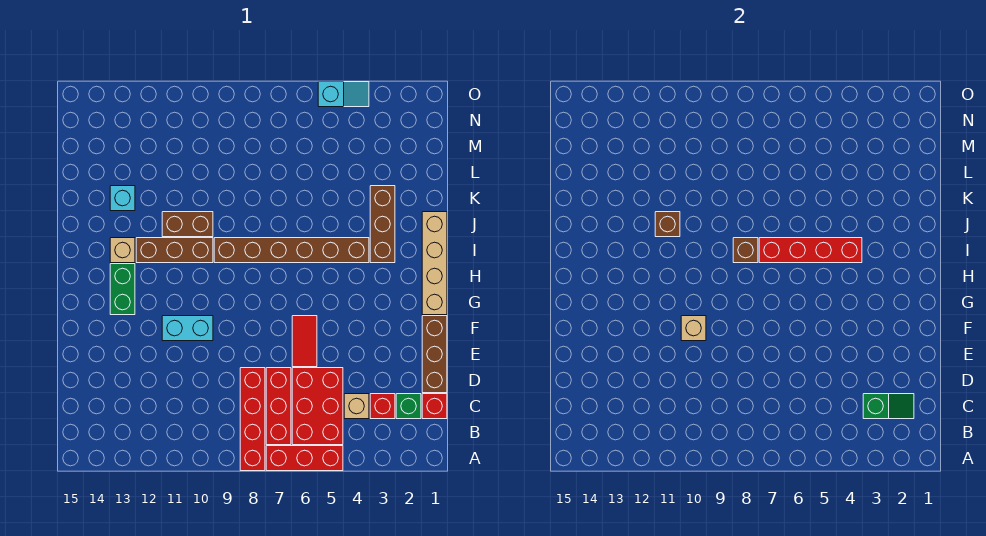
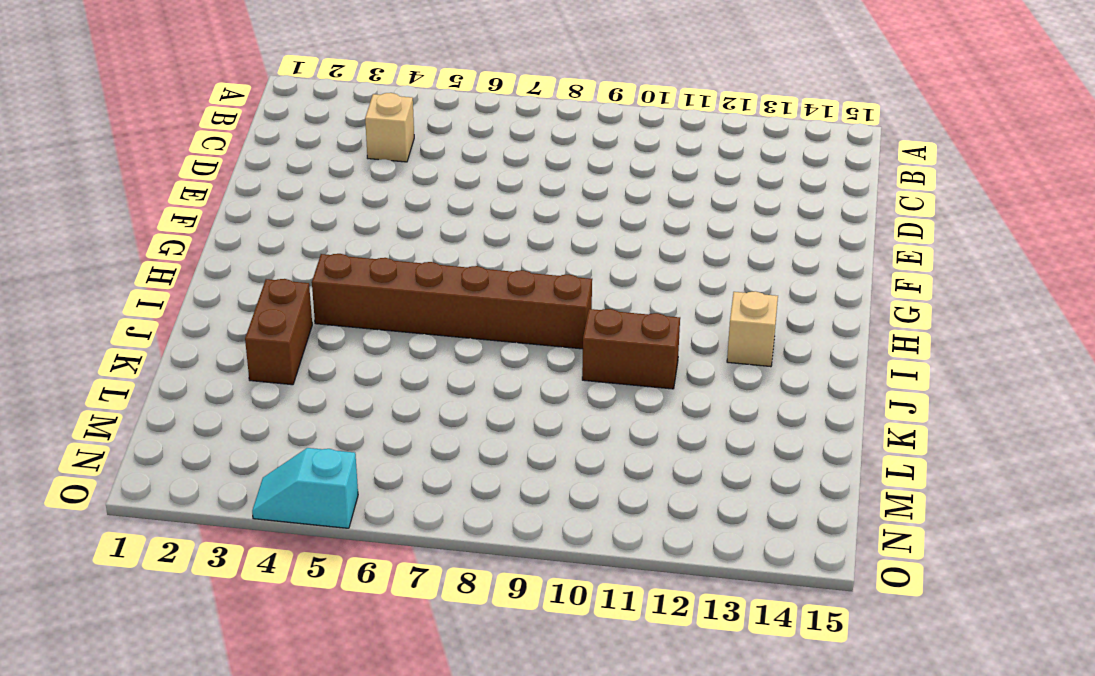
brown brick J3:K3 level 1 -> brown brick I3:K3 level 1
none -> red brick A5:A7 level 1
none -> red brick A8:D8 level 1
none -> red brick B5:D6 level 1

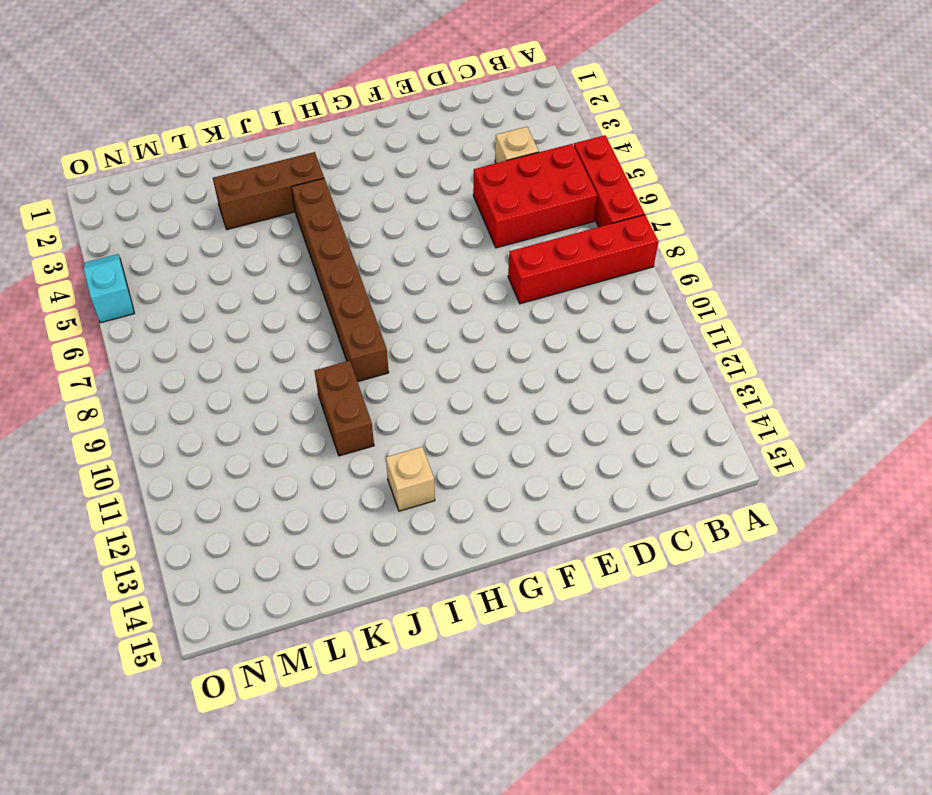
none -> red brick B7:D7 level 1
none -> red brick C1 level 1
none -> green brick C2 level 1

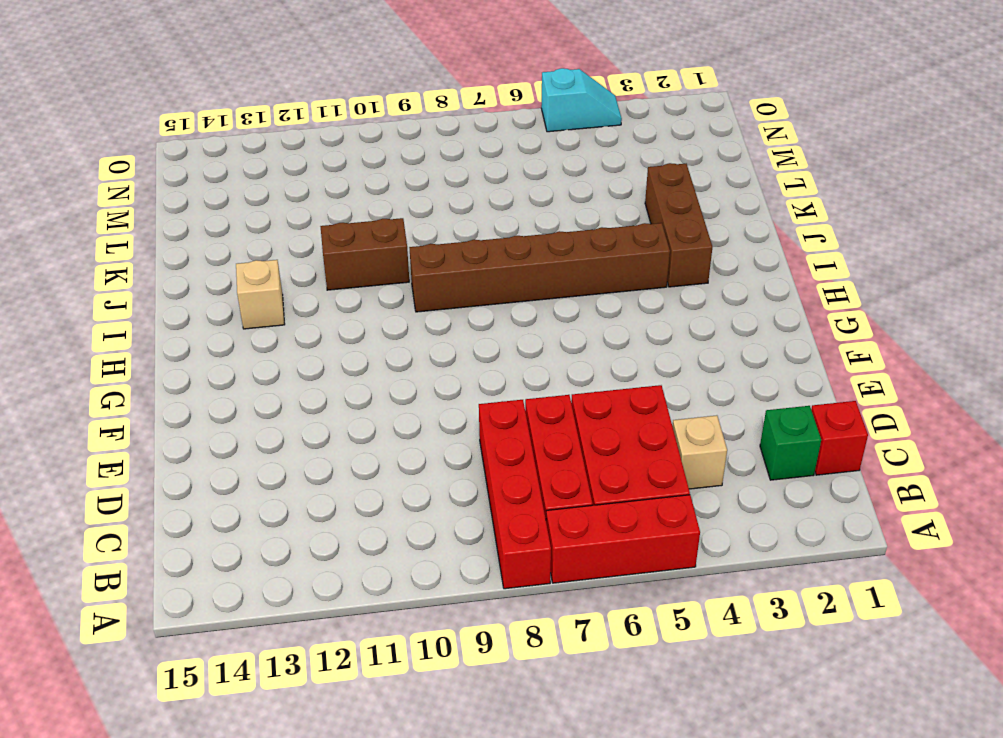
none -> red brick C3 level 1
none -> brown brick D1:F1 level 1
none -> red tile E6:F6 level 1

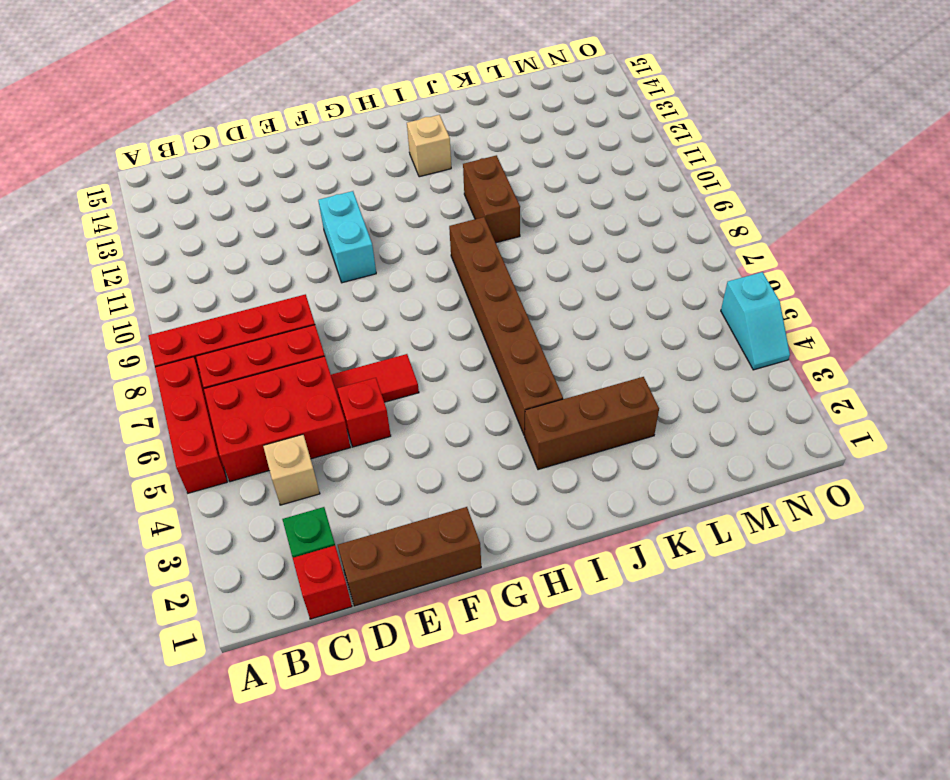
red brick E5 level 1 -> red brick C3 level 1
none -> tan brick G1:J1 level 1
none -> green brick G13:H13 level 1
none -> brown brick I10:I12 level 1

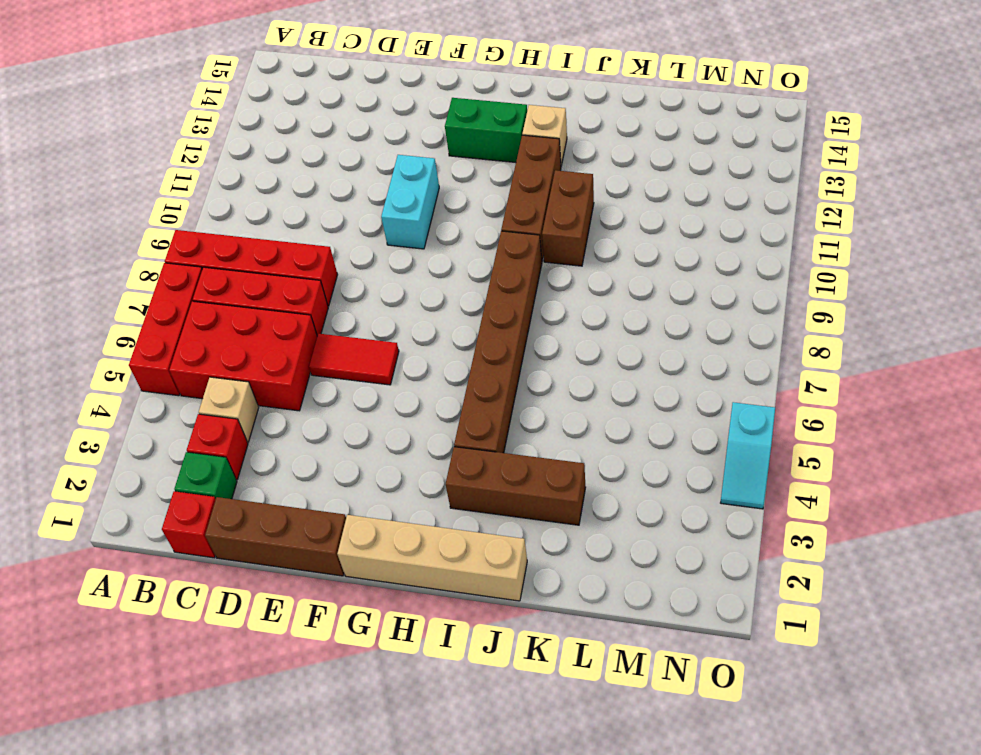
none -> cyan brick K13 level 1
none -> green slope C2:C3 level 2 top 3
none -> tan brick F10 level 2

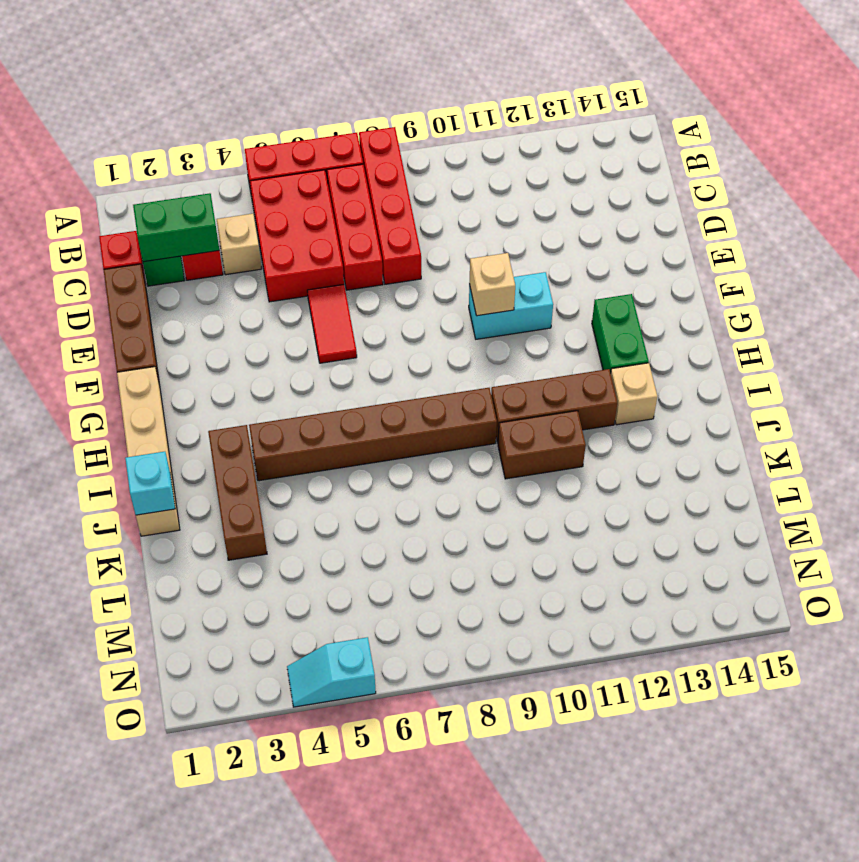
green brick C2:C3 level 2 -> green slope C2:C3 level 2 top 3
cyan brick J1 level 2 -> cyan brick K13 level 1
none -> red brick I4:I7 level 2
none -> brown brick I8 level 2
none -> brown brick J11 level 2

